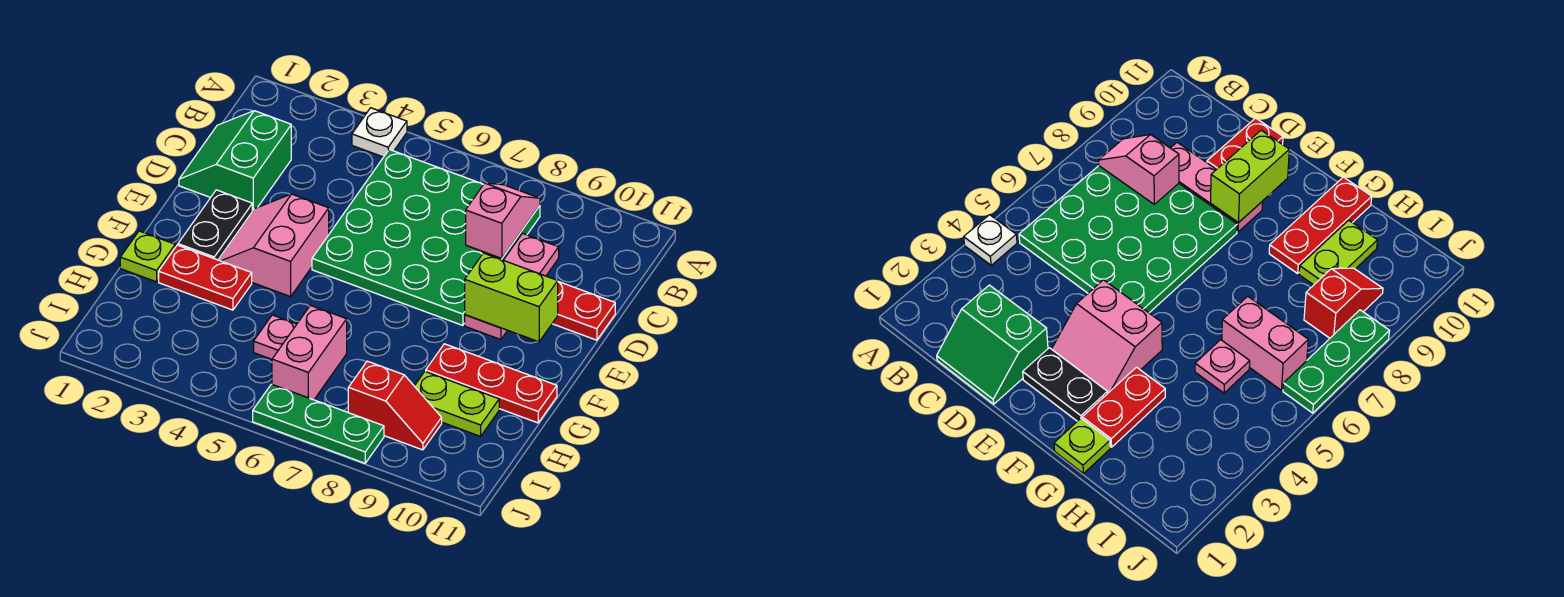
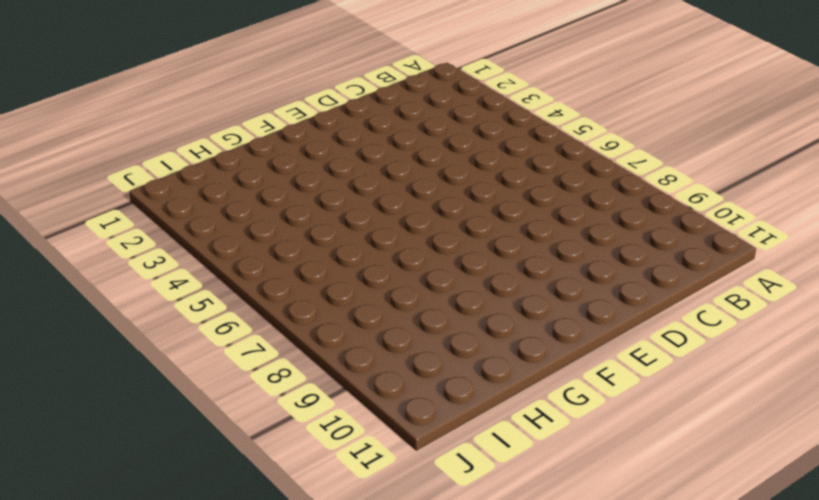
none -> white plate A4 level 1
none -> green plate B5:E8 level 1
none -> green slope C1:D2 level 1 top 2

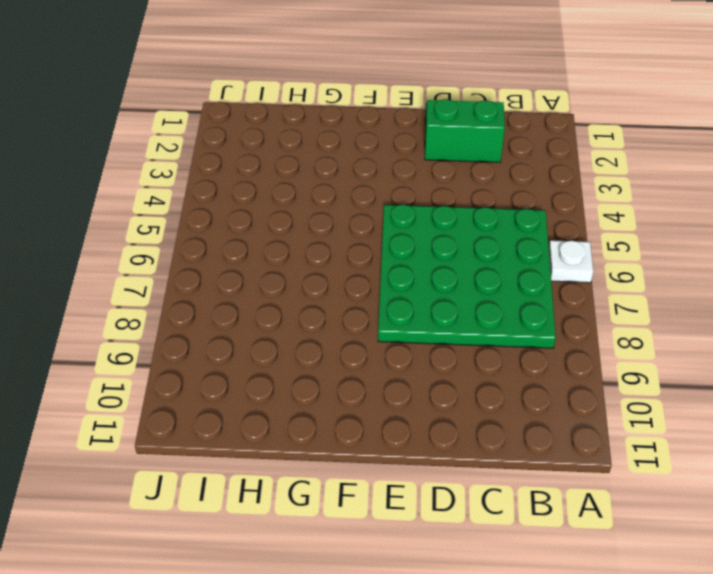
white plate A6 level 1 -> white plate A4 level 1
none -> pink plate C9:E9 level 1
none -> red plate D10:D11 level 1
none -> black plate E2:F2 level 1

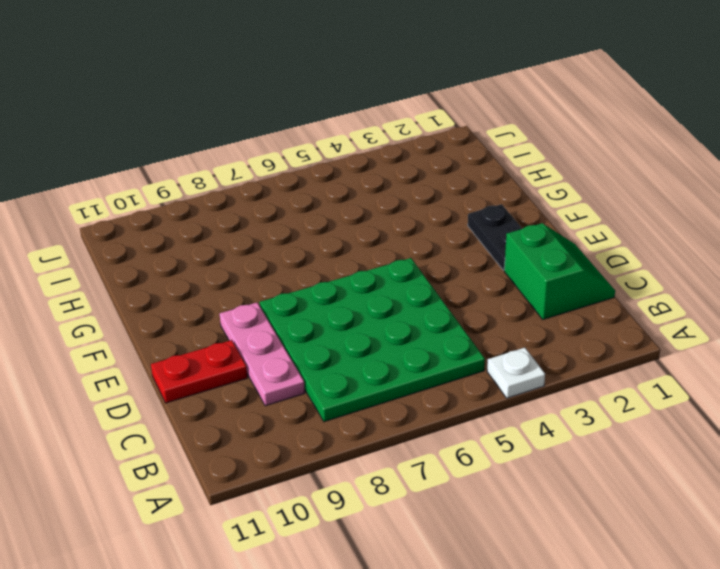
none -> pink slope E3:F4 level 1 top 4
none -> lime plate G1 level 1
none -> red plate G2:G3 level 1

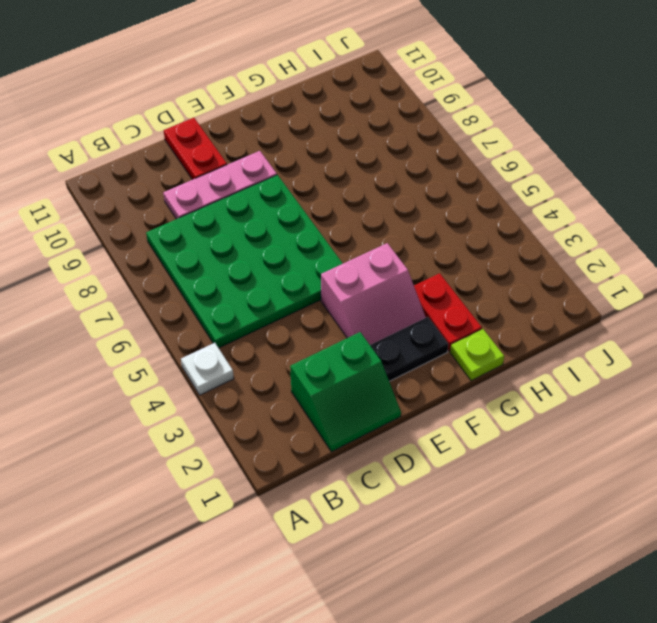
none -> red plate G9:G11 level 1
none -> pink plate H5 level 1
none -> pink brick H6:I6 level 1

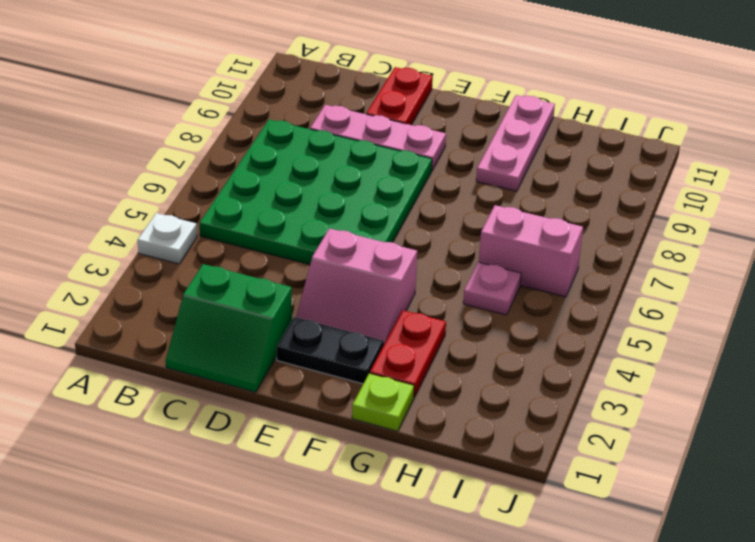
pink plate G9:G11 level 1 -> red plate G9:G11 level 1
none -> lime plate H9:H10 level 1
none -> red slope I8:I9 level 1 top 8
none -> green plate J6:J8 level 1

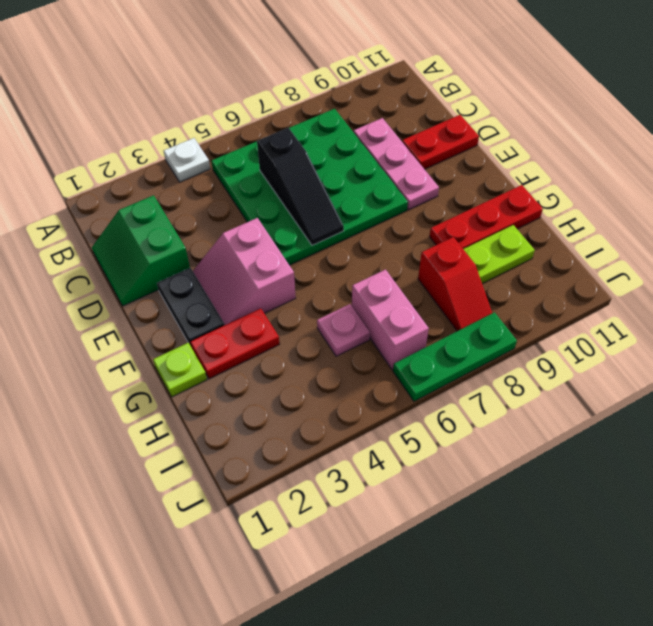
black slope C6:E6 level 2 top C -> none
red slope H8:I8 level 1 top H -> red slope I8:I9 level 1 top 8
none -> pink slope B8:C8 level 2 top C
none -> lime brick E9:E10 level 2

